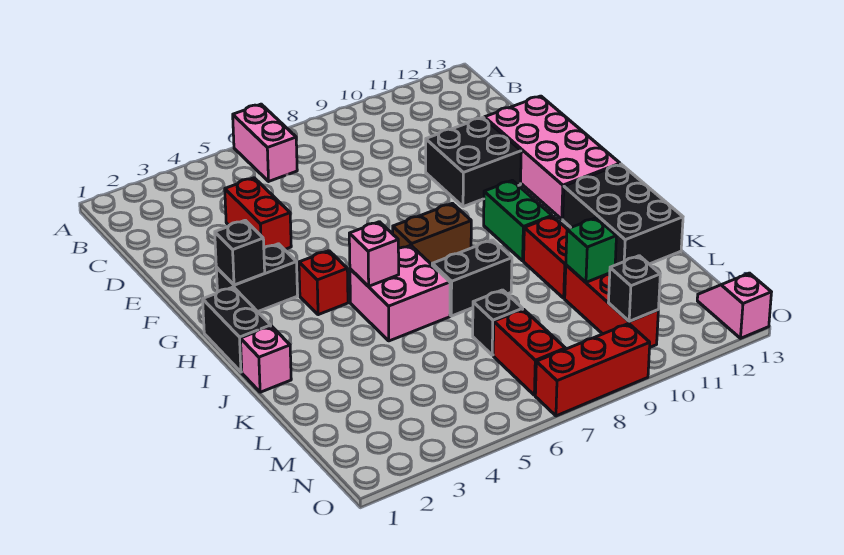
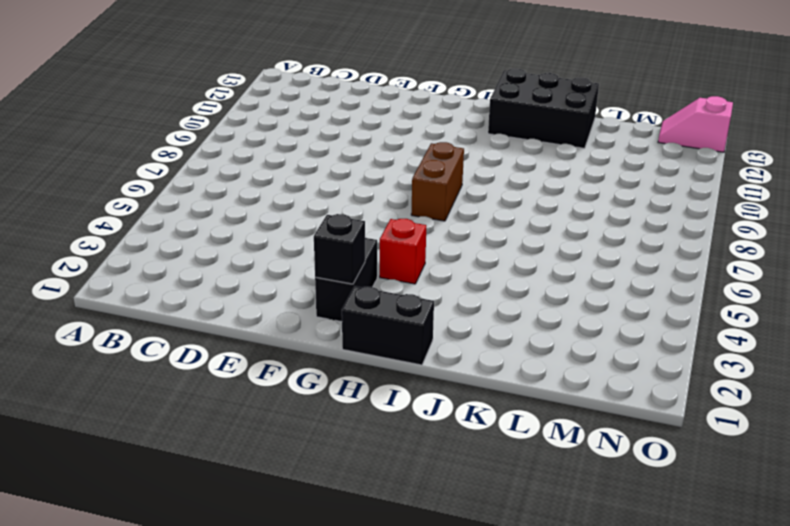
none -> pink brick A6:B6 level 1
none -> red brick D4:E4 level 1
none -> black brick E10:F11 level 1

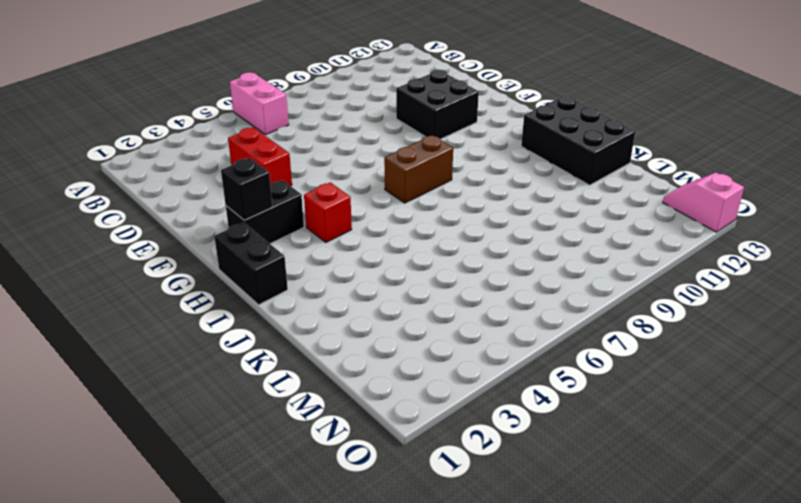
none -> pink brick E12:H13 level 1
none -> green brick H10:I10 level 1
none -> pink brick I5:J6 level 1

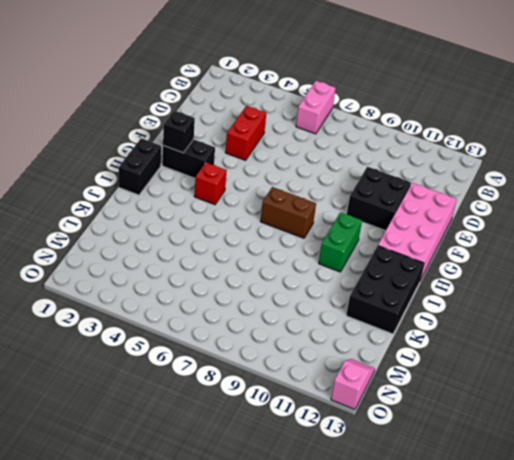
none -> pink brick I5:J6 level 1
none -> pink brick J1 level 1
none -> black brick J7:J8 level 1

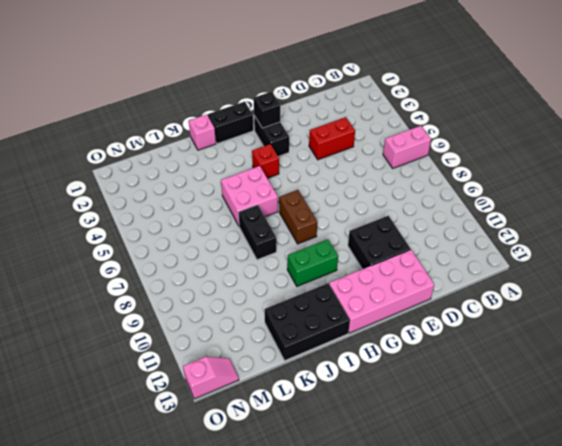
none -> red brick J10:K10 level 1
none -> black brick L7 level 1
none -> red brick L10:N10 level 1

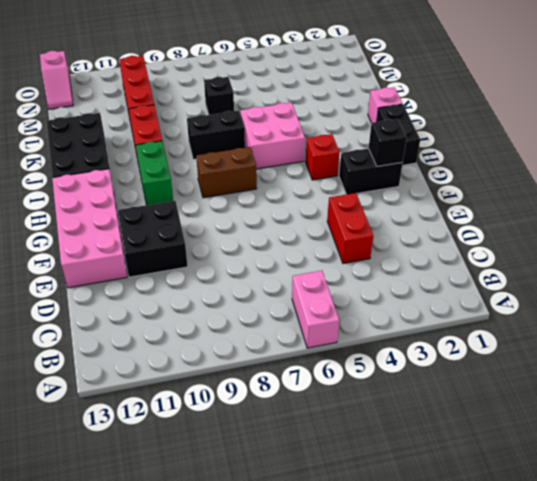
none -> red brick M7:N7 level 1
none -> red brick O7:O9 level 1
none -> pink brick I5 level 2

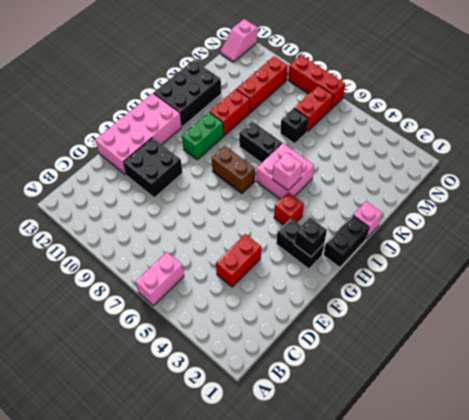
none -> green brick L10 level 2
none -> black brick N10 level 2

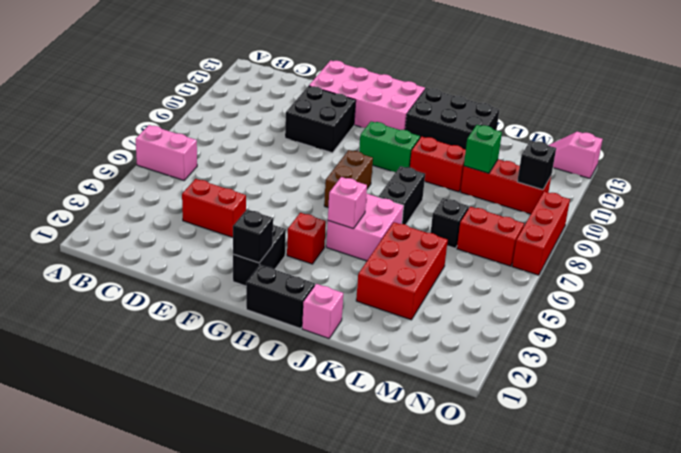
red brick K3:L5 level 1 -> none

